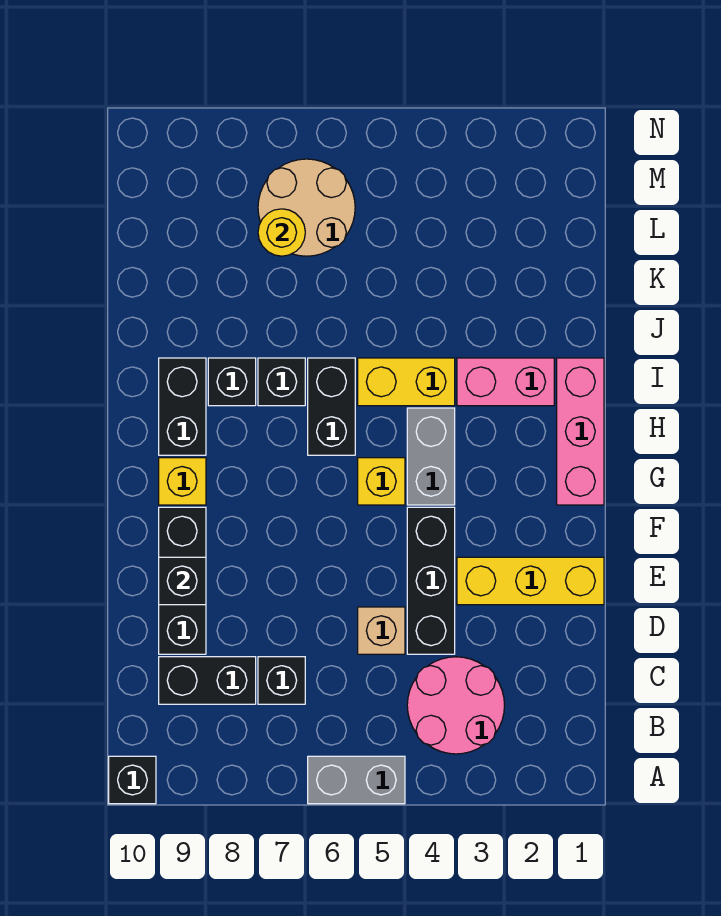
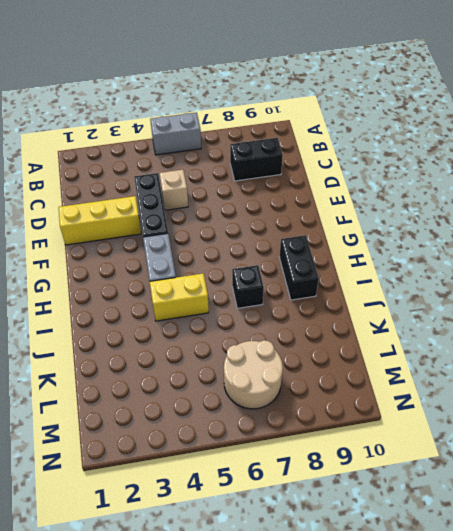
none -> black brick A10 level 1
none -> pink round brick B3:C4 level 1
none -> black brick C7 level 1

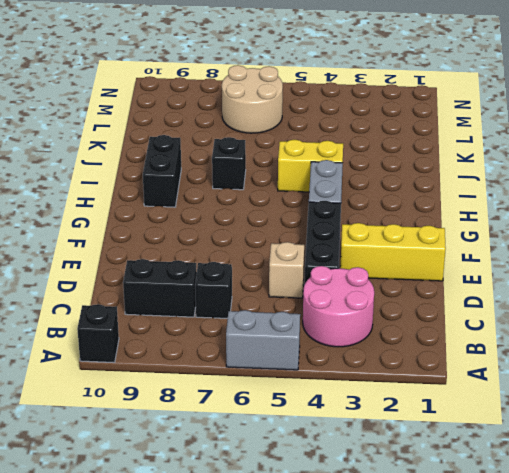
none -> black brick D9:F9 level 1
none -> pink brick G1:I1 level 1
none -> yellow brick G5 level 1

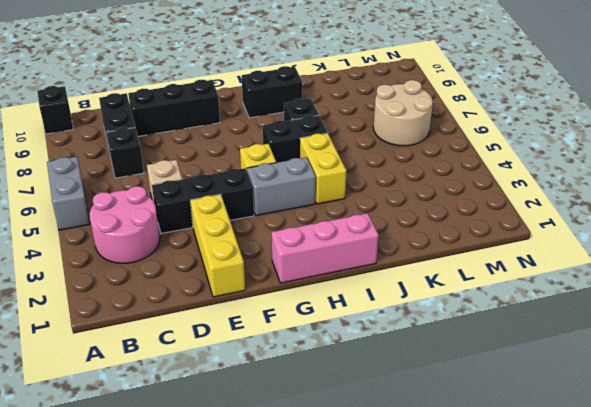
none -> yellow brick G9 level 1
none -> pink brick I2:I3 level 1
none -> black brick I8 level 1

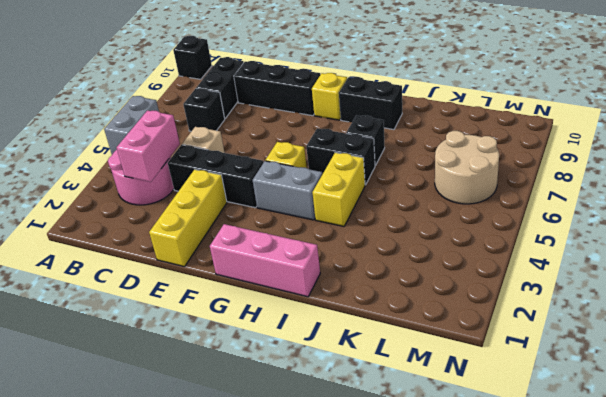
pink brick C3:C4 level 2 -> pink brick I2:I3 level 1
none -> black brick I8 level 1
none -> black brick E9 level 2
none -> yellow round brick L7 level 2

